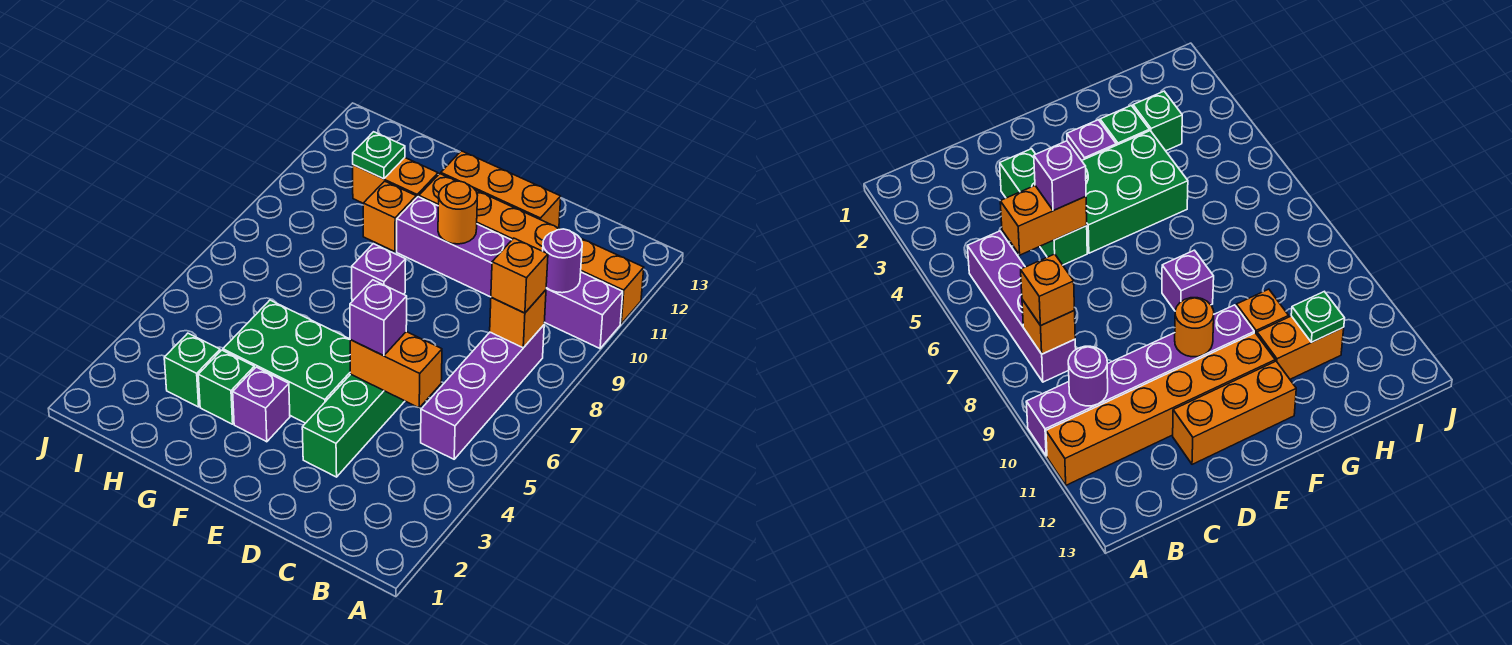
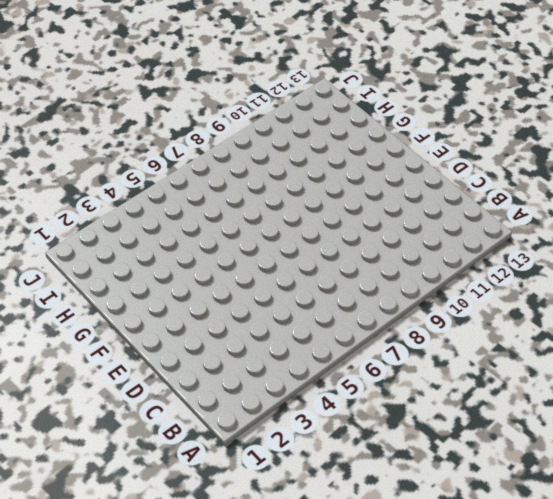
none -> purple brick A10:F10 level 1
none -> orange brick A11:F11 level 1
none -> purple brick B5:B8 level 1

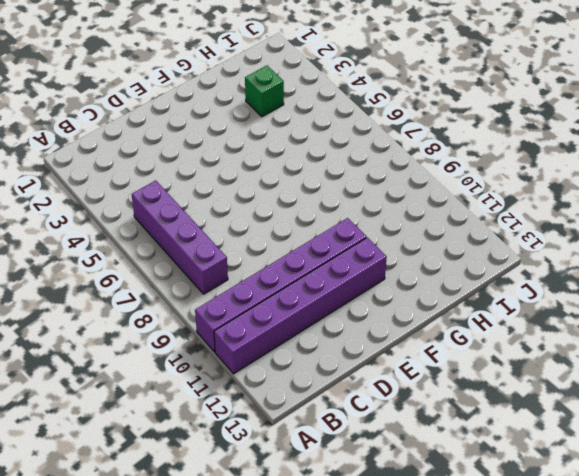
purple brick A11:F11 level 1 -> orange brick A11:F11 level 1
none -> green brick D3:D5 level 1
none -> orange brick D12:F12 level 1
none -> green brick E4:G5 level 1

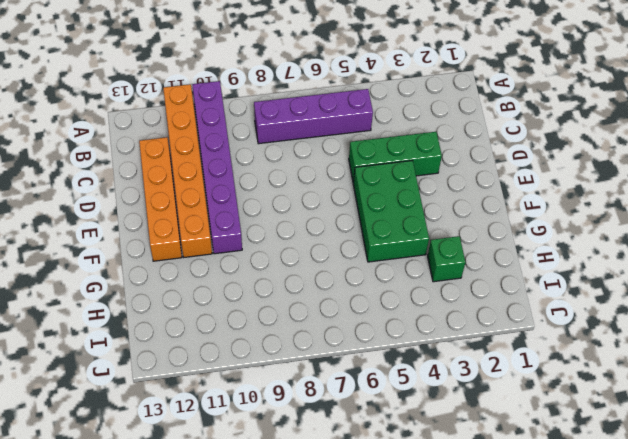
orange brick C12:F12 level 1 -> orange brick D12:F12 level 1
none -> purple brick F3 level 1
none -> purple brick F8 level 1
none -> green brick G3 level 1

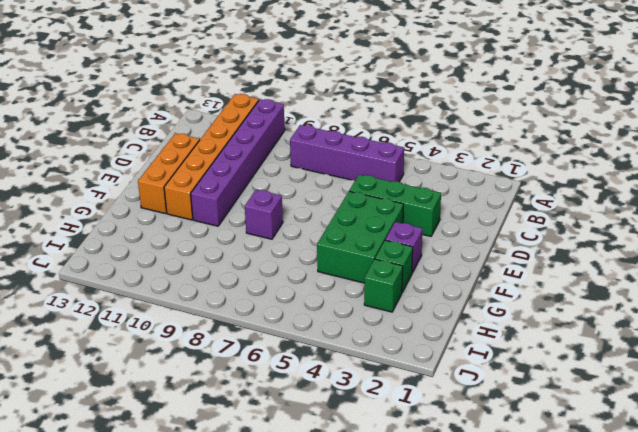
none -> orange brick G10 level 1
none -> orange brick G11:H11 level 1
none -> orange brick B8 level 2

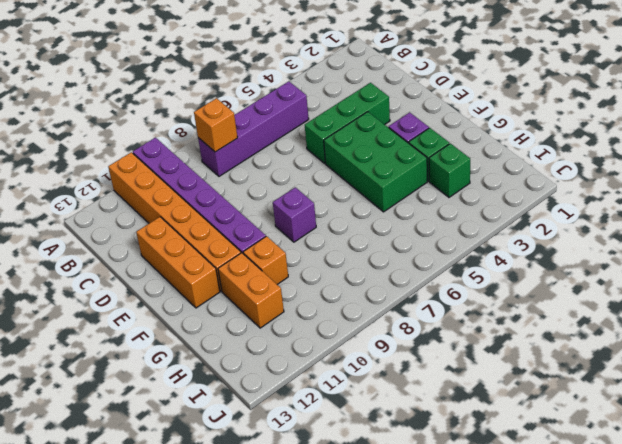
none -> purple round brick B10 level 2
none -> orange brick C5:D5 level 2
none -> orange round brick E10 level 2

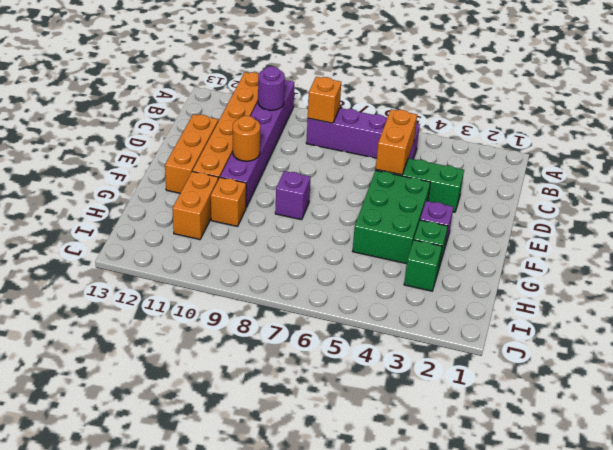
none -> green plate H11 level 2
none -> orange brick B8 level 3
none -> purple brick D5 level 3

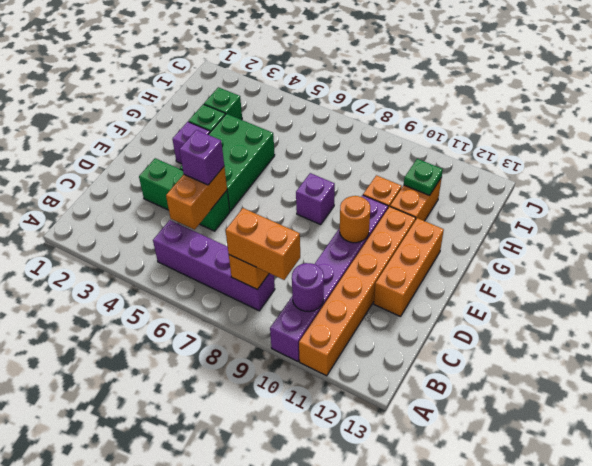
orange brick B8:B9 level 3 -> orange brick B8 level 3

